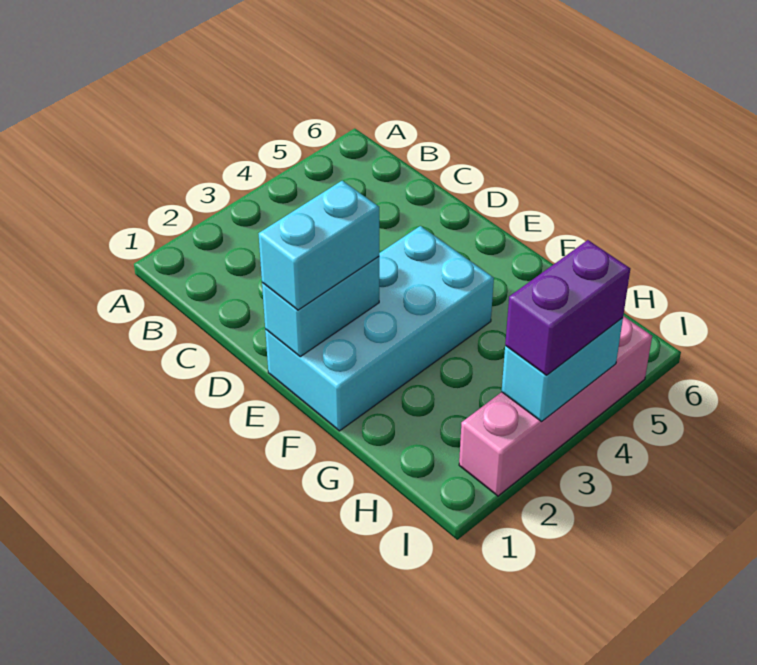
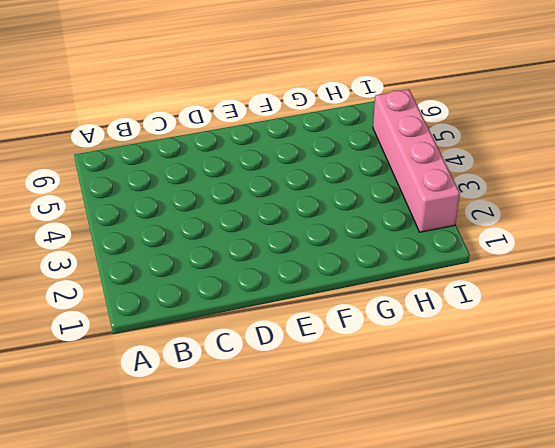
none -> cyan brick E1:F4 level 1
none -> cyan brick E1:E2 level 2

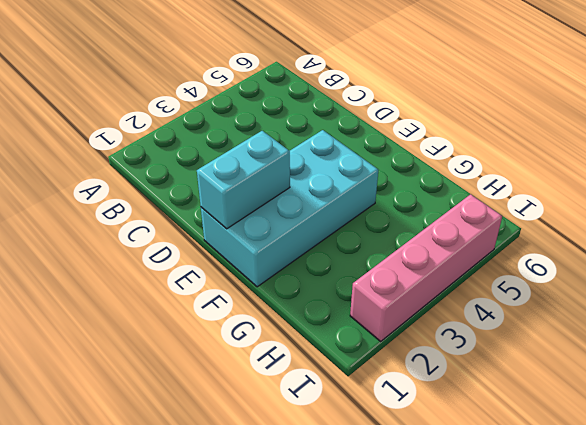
none -> cyan brick I3:I4 level 2
none -> cyan brick E1:E2 level 3

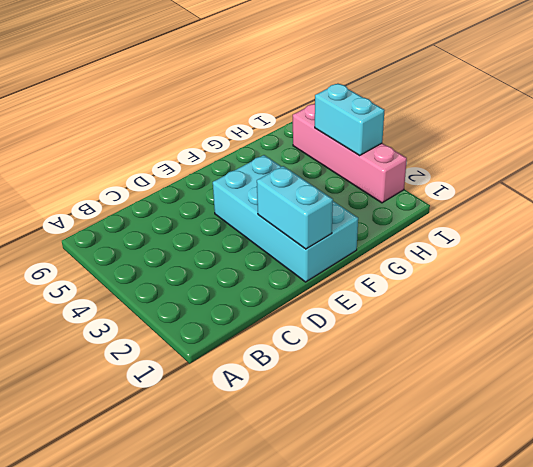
none -> cyan brick E1:E2 level 3
none -> purple brick I3:I4 level 3

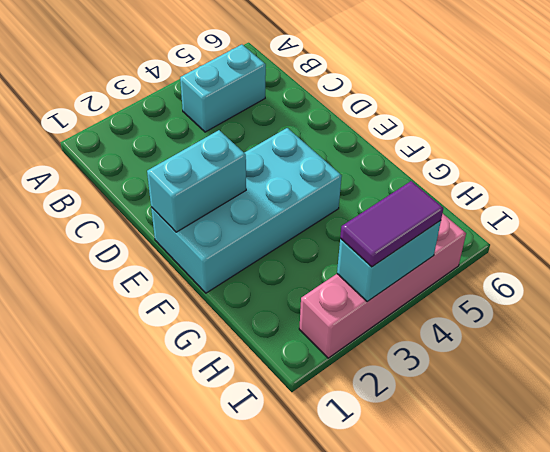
cyan brick B4:B5 level 1 -> cyan brick E1:E2 level 3
purple tile I3:I4 level 3 -> purple brick I3:I4 level 3

